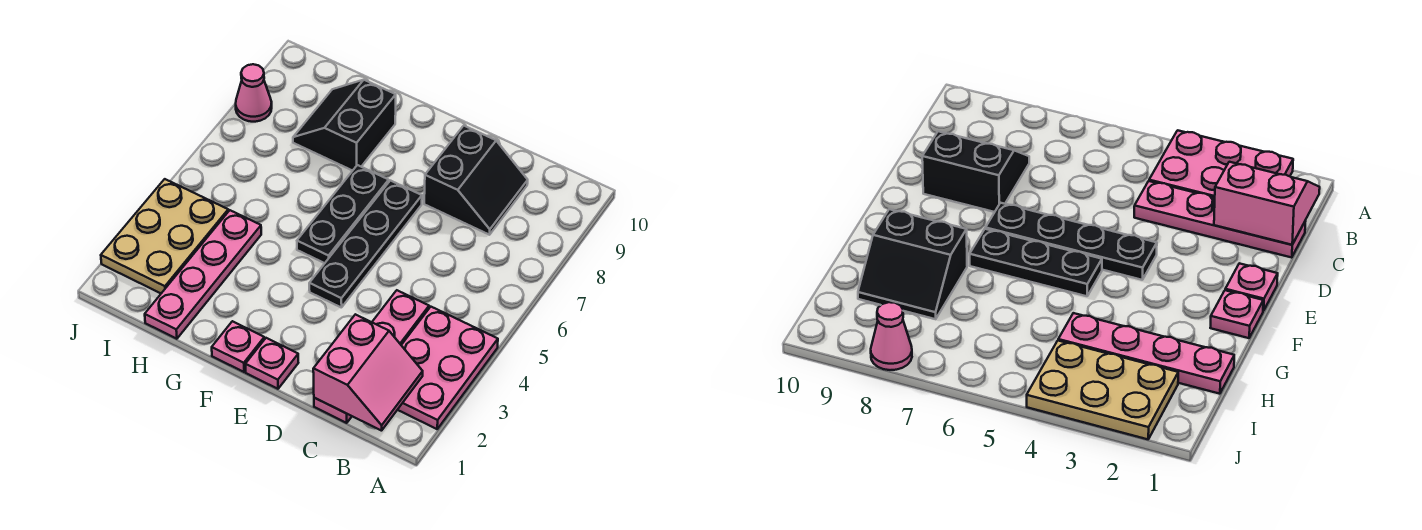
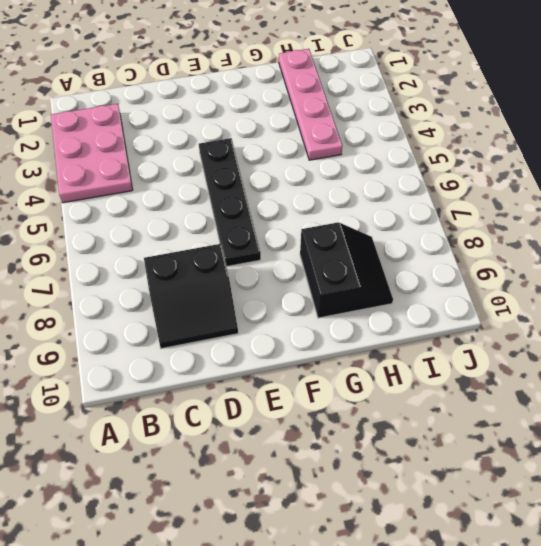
black slope C8:D9 level 1 top 8 -> black slope C8:D9 level 1 top D
none -> pink plate C1:C4 level 1
none -> pink plate E1 level 1
none -> pink plate F1 level 1

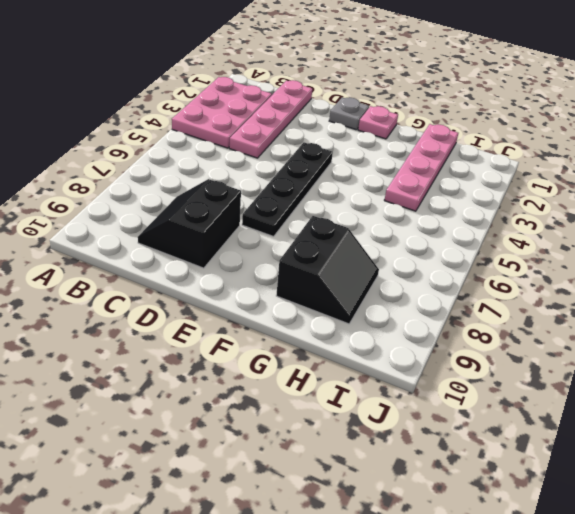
grey plate E1 level 1 -> pink plate E1 level 1
none -> black plate F5:F7 level 1
none -> tan plate I2:J4 level 1
none -> pink cone J8 level 1

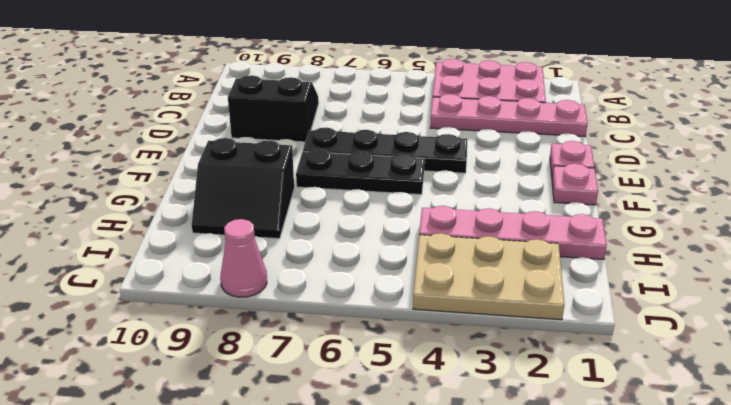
none -> pink slope B1:C2 level 2 top C

